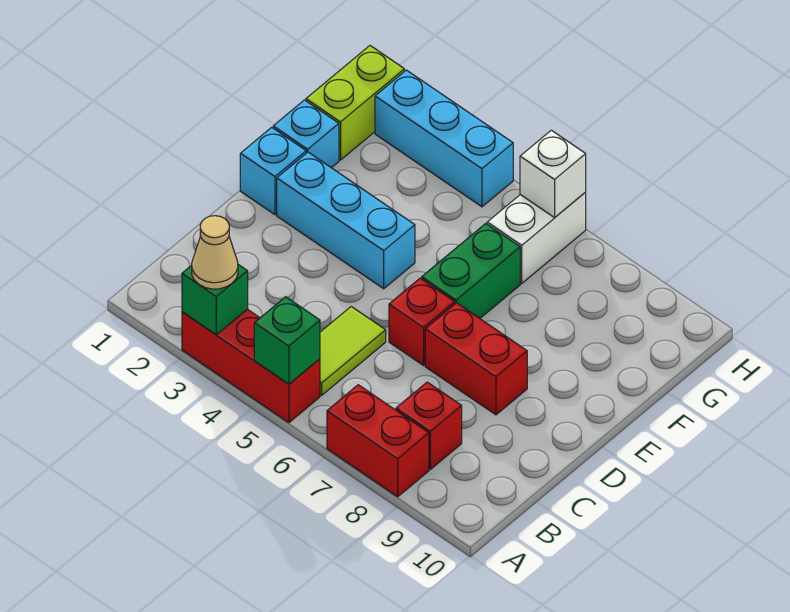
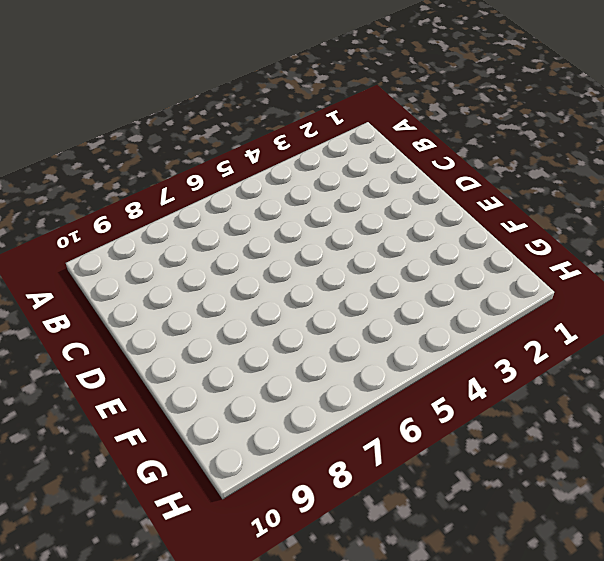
none -> red brick A3:A5 level 1
none -> red brick A7:A8 level 1
none -> lime tile B5:C5 level 1

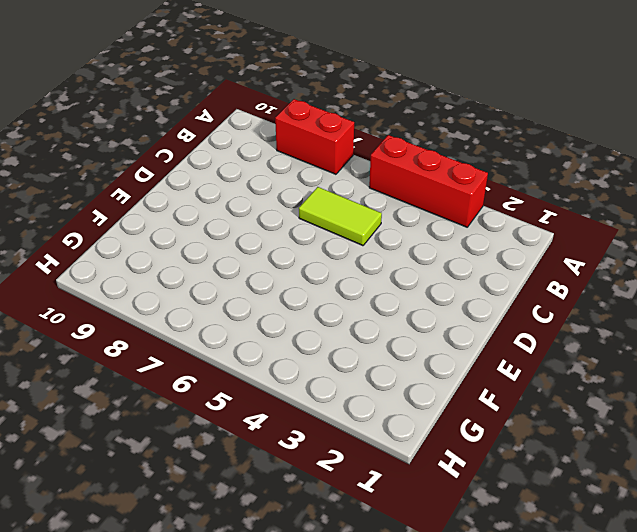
lime tile C5:C6 level 1 -> lime tile B5:C5 level 1
none -> red brick B8 level 1
none -> red brick D6 level 1
none -> red brick D7:D8 level 1

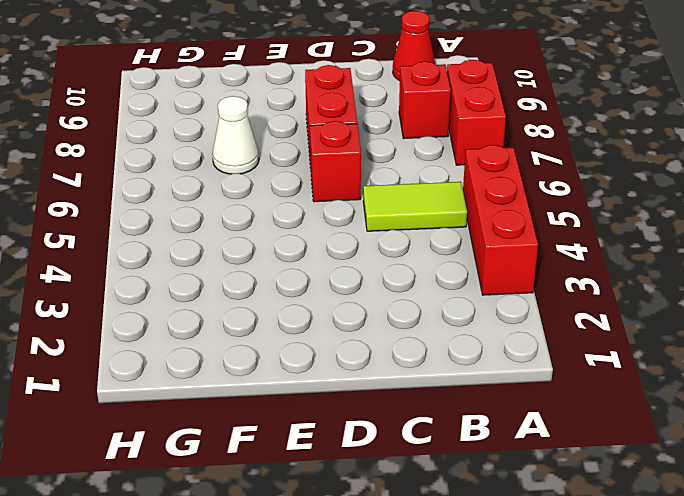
red cone B10 level 1 -> none
white cone F7 level 1 -> none
none -> cyan brick E1 level 1
none -> cyan brick E2:E4 level 1
none -> green brick E6:F6 level 1

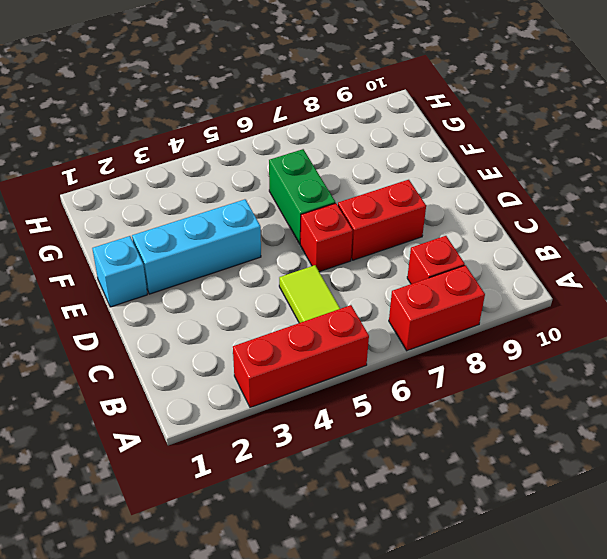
none -> cyan brick F1 level 1
none -> lime brick G1:H1 level 1
none -> white brick G6:H6 level 1

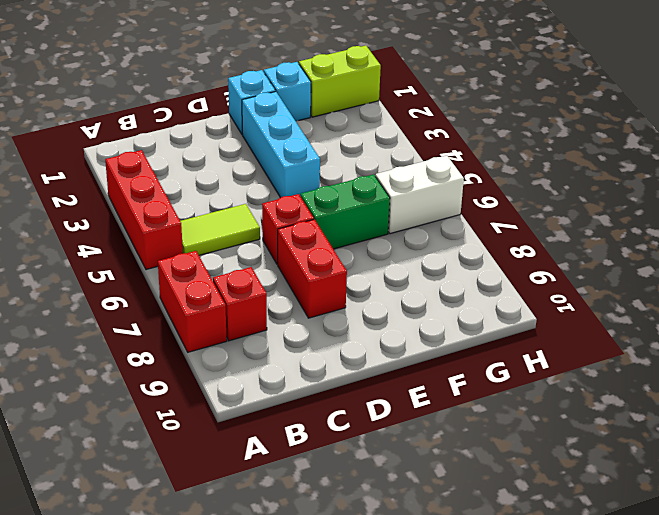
none -> cyan brick H2:H4 level 1
none -> green brick A3 level 2
none -> green brick A5 level 2

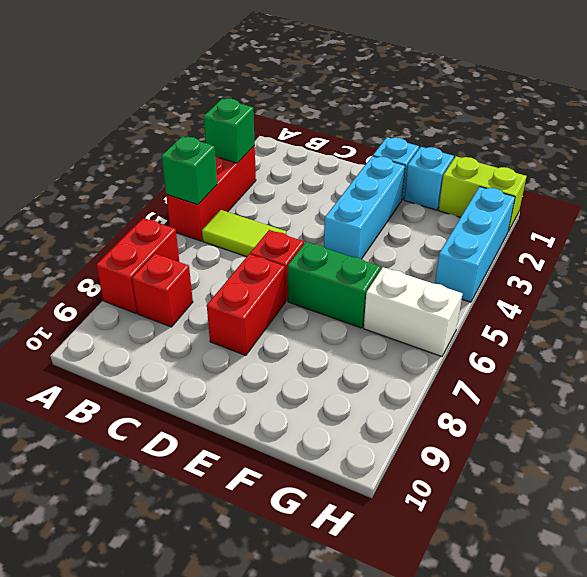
none -> white brick H6 level 2
none -> tan cone A3 level 3

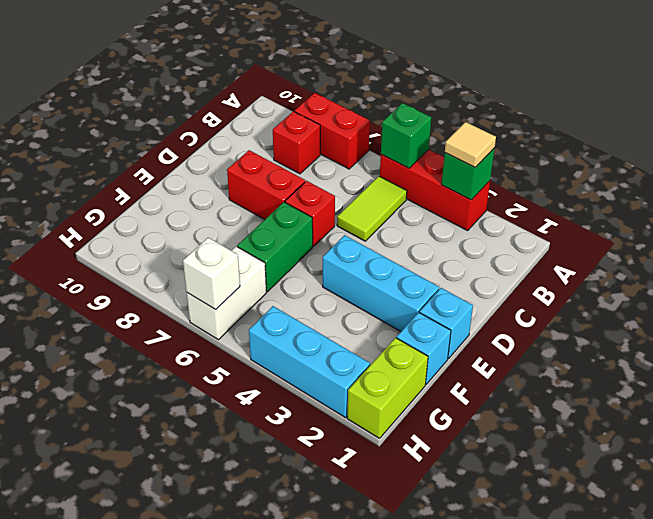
tan tile A3 level 3 -> tan cone A3 level 3

